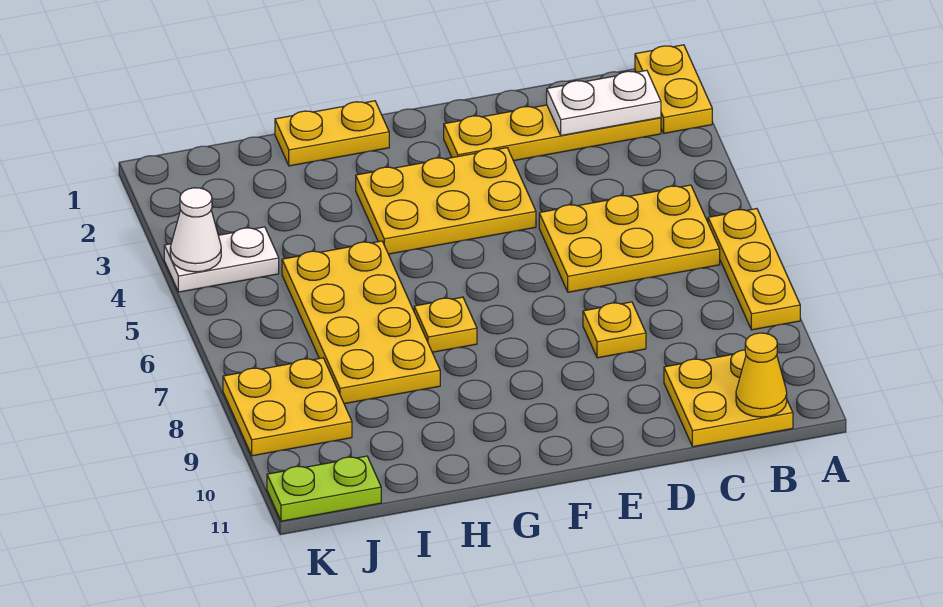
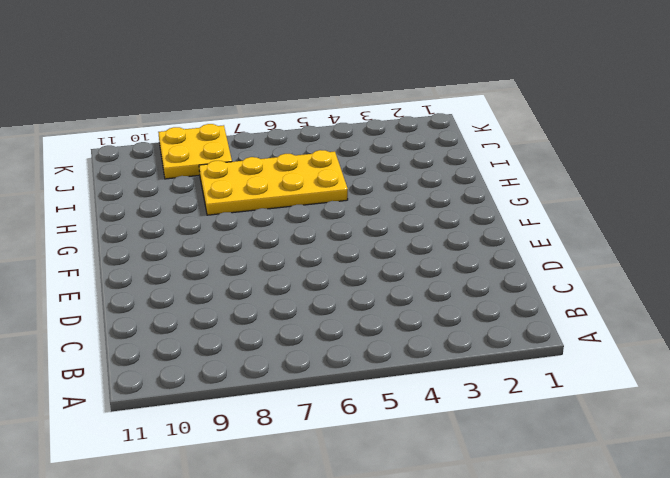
none -> yellow plate A1:A2 level 1
none -> yellow plate A6:A8 level 1
none -> yellow plate B2:E2 level 1

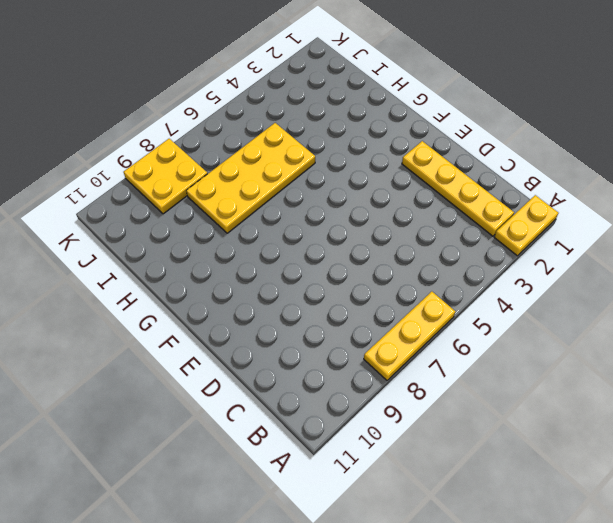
none -> yellow plate B5:D6 level 1
none -> yellow plate B10:C11 level 1
none -> yellow plate D8 level 1

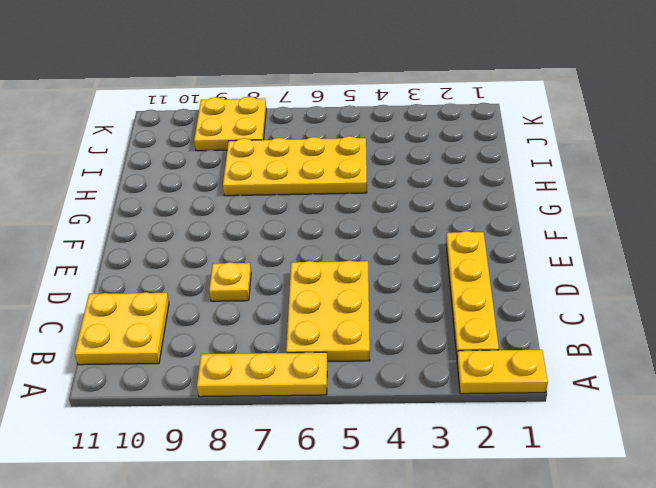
none -> yellow plate E3:G4 level 1
none -> yellow plate G1:H1 level 1
none -> yellow plate G7 level 1

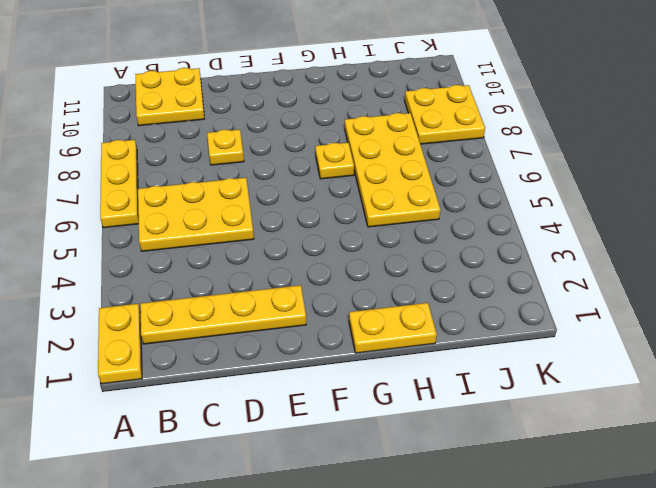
none -> yellow plate E3:G4 level 1
none -> white plate J4:K4 level 1
none -> lime plate J11:K11 level 1

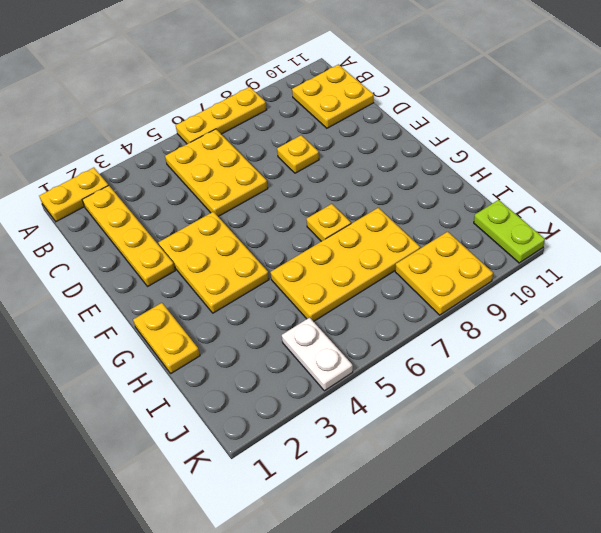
none -> white plate B2:C2 level 2
none -> yellow cone B11 level 2
none -> white cone K4 level 2

